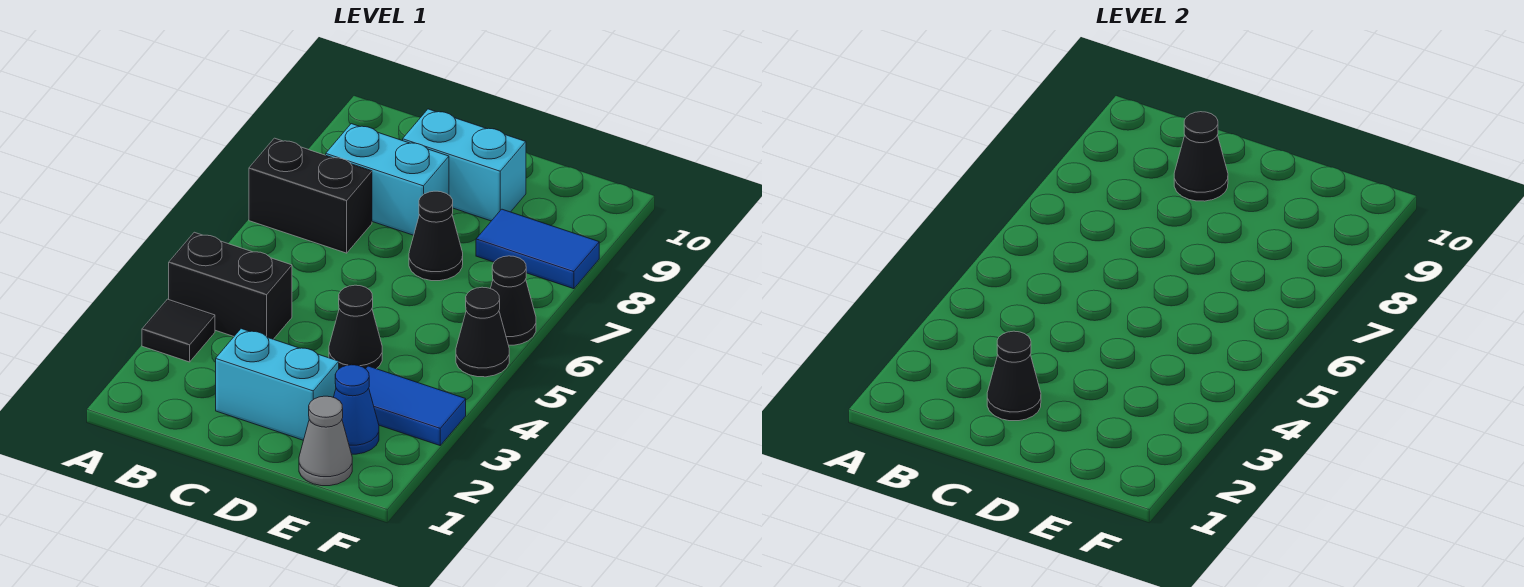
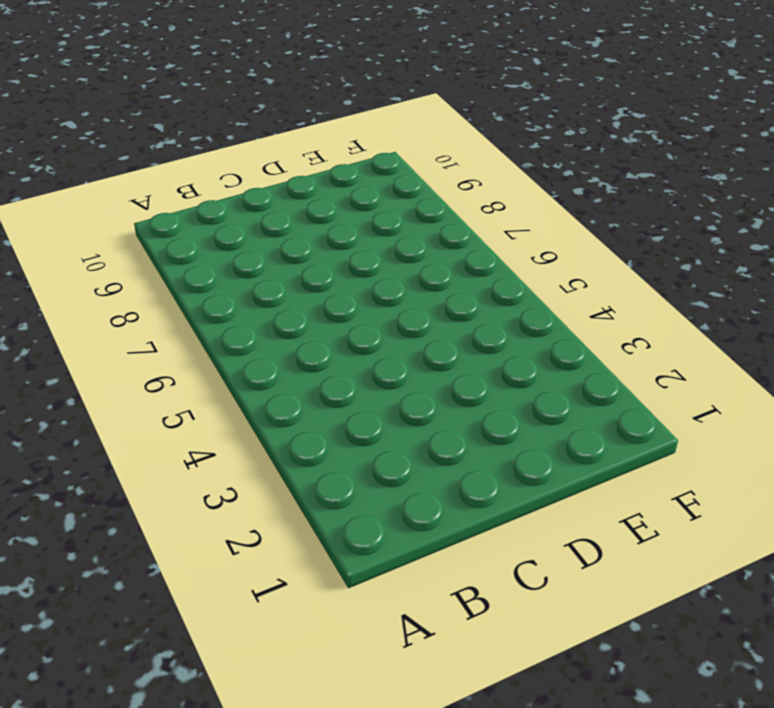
none -> black tile A3 level 1
none -> black brick A4:B4 level 1
none -> black brick A7:B7 level 1

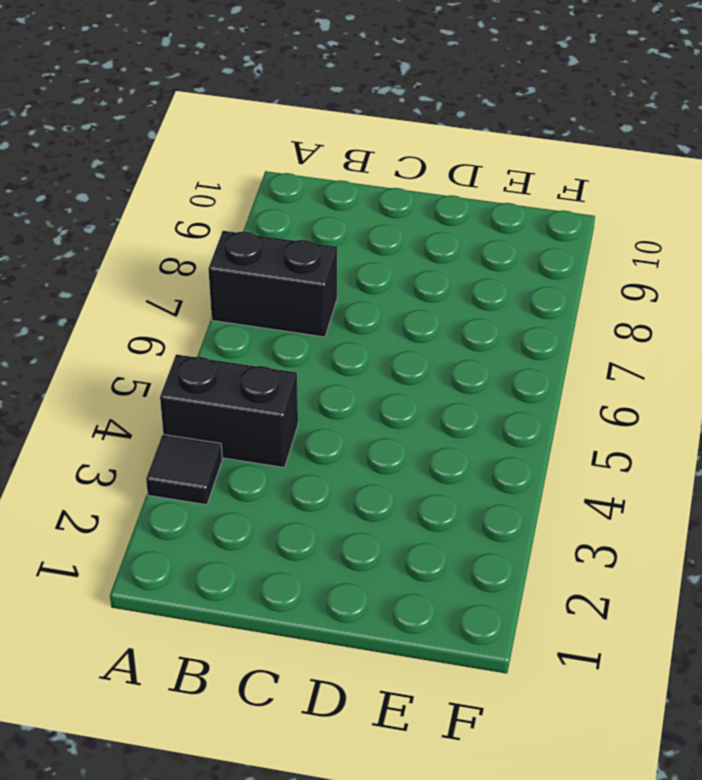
none -> cyan brick B8:C8 level 1
none -> cyan brick C2:D2 level 1
none -> cyan brick C9:D9 level 1

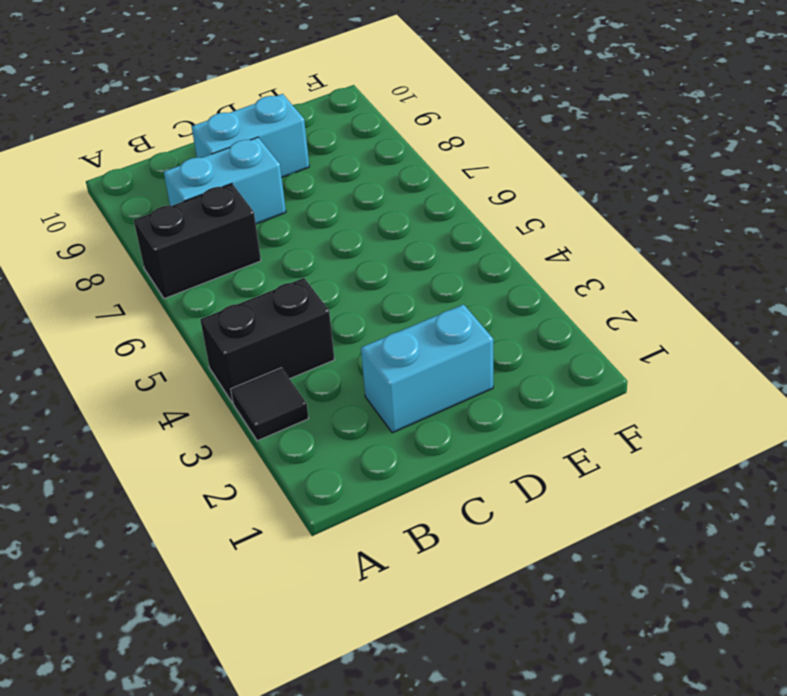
none -> black cone D4 level 1
none -> black cone D7 level 1
none -> grey cone E1 level 1

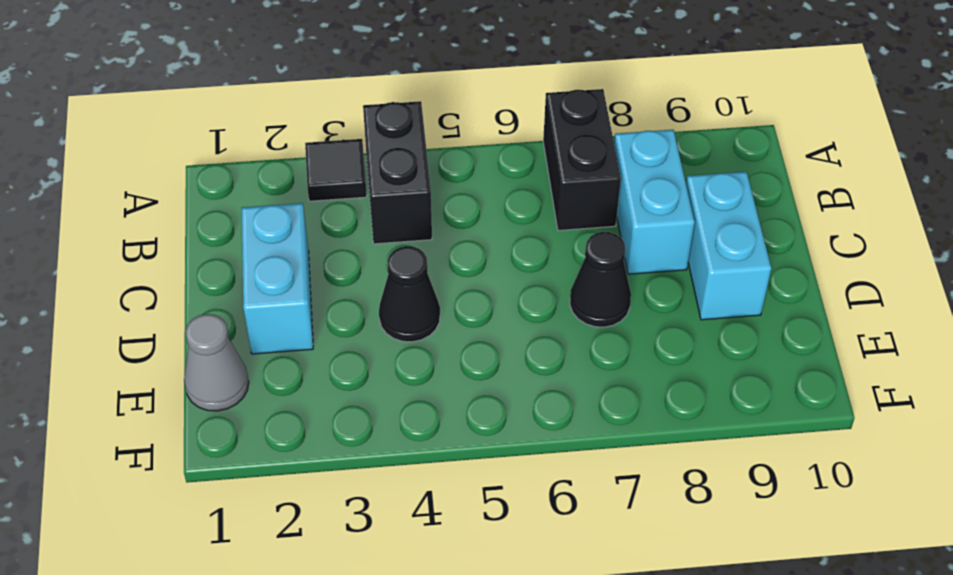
none -> blue cone E2 level 1
none -> blue tile E3:F3 level 1
none -> blue tile E8:F8 level 1

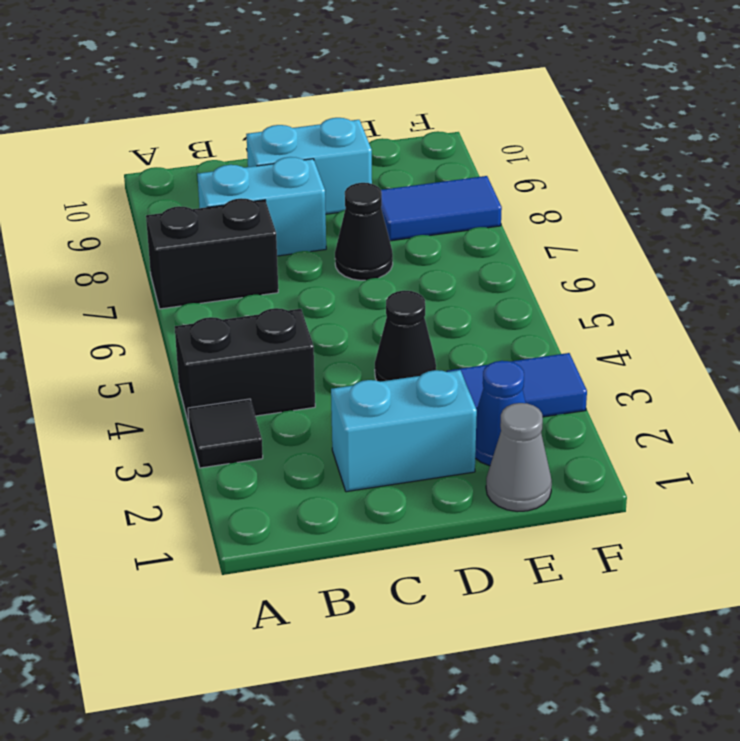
none -> black cone F5 level 1
none -> black cone F6 level 1
none -> black cone C2 level 2

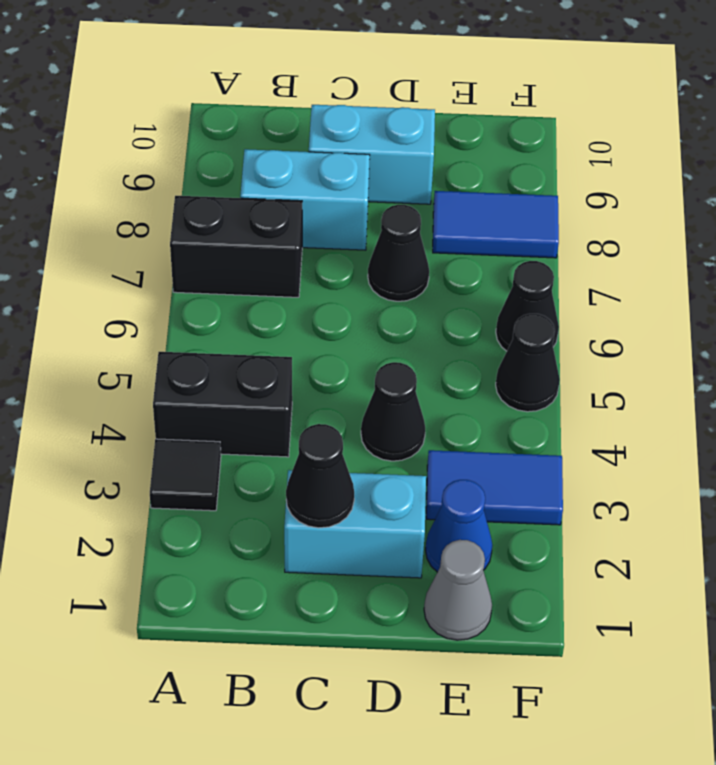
none -> black cone C9 level 2

